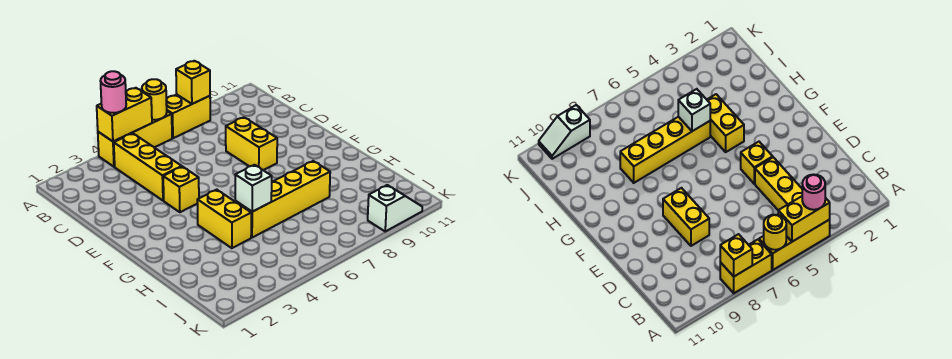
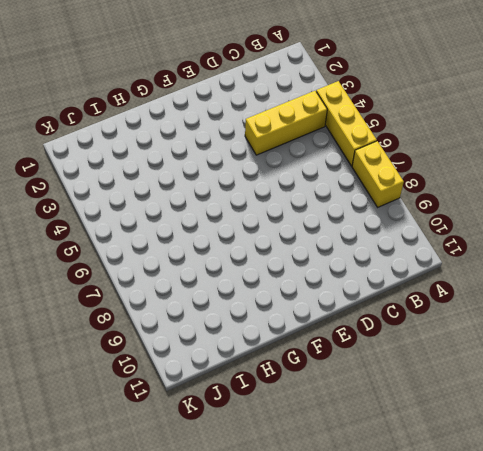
none -> yellow brick D8:E8 level 1
none -> yellow brick E4 level 1
none -> yellow brick G4:H4 level 1

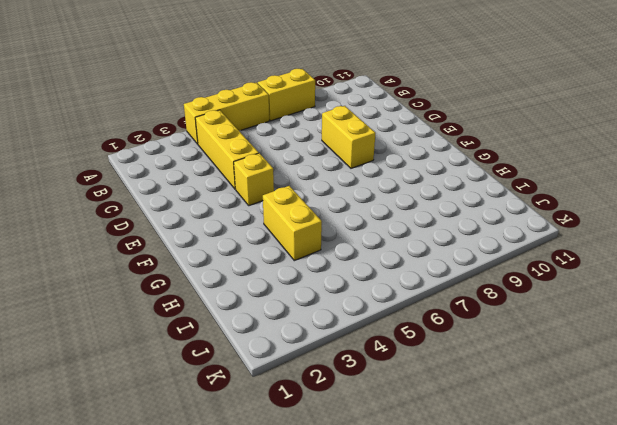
none -> yellow brick H5:H8 level 1
none -> white slope K9:K10 level 1 top 9
none -> yellow brick A4:A5 level 2

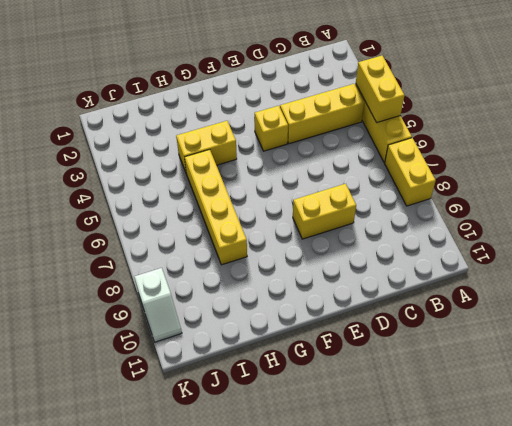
none -> yellow round brick A6 level 2
none -> yellow brick A8 level 2
none -> white brick H5 level 2

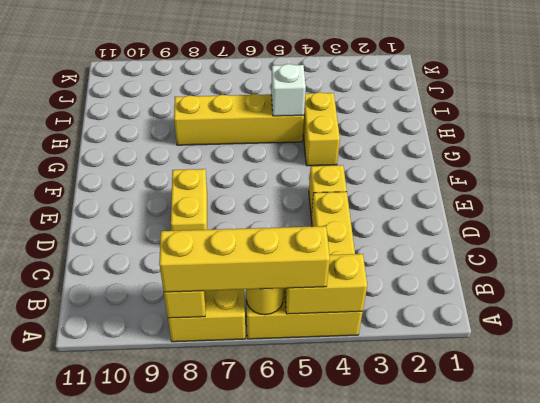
yellow brick A5:A8 level 3 -> none
none -> white slope K9:K10 level 1 top 9
none -> pink round brick A4 level 3

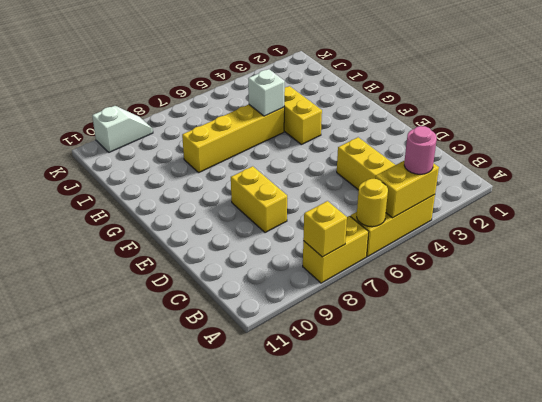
white slope K9:K10 level 1 top 10 -> white slope K9:K10 level 1 top 9
none -> yellow brick E4 level 1

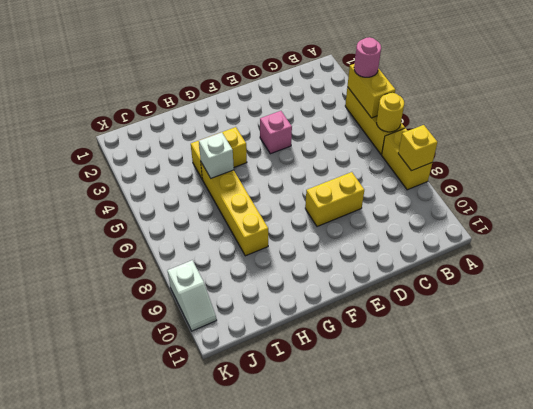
pink brick E4 level 1 -> yellow brick E4 level 1
none -> yellow brick B4:D4 level 1

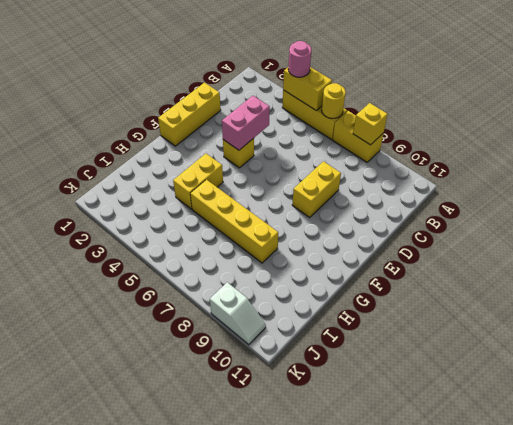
yellow brick D1:F1 level 1 -> yellow brick B4:D4 level 1
pink brick D4:E4 level 2 -> none
none -> white brick H5 level 2

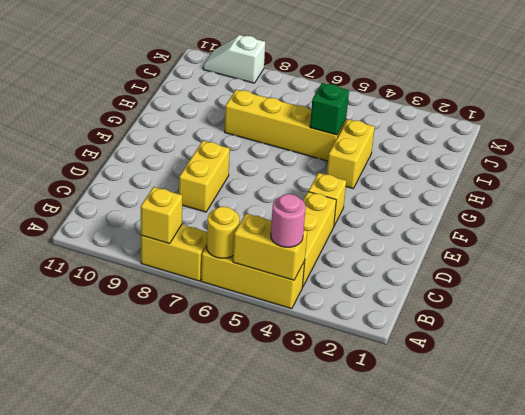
green brick H5 level 2 -> white brick H5 level 2

